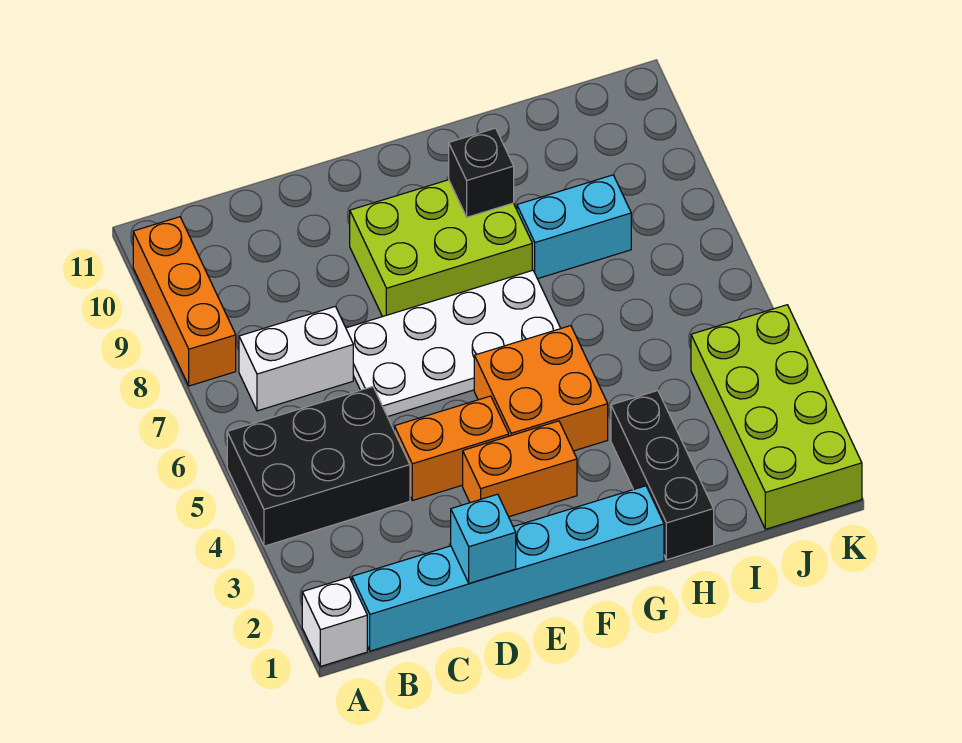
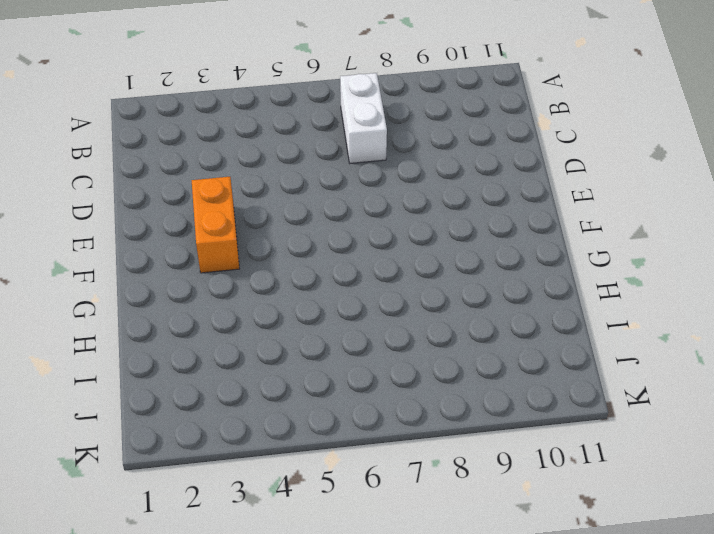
none -> white brick A1 level 1
none -> black brick A4:C5 level 1
none -> orange brick A8:A10 level 1

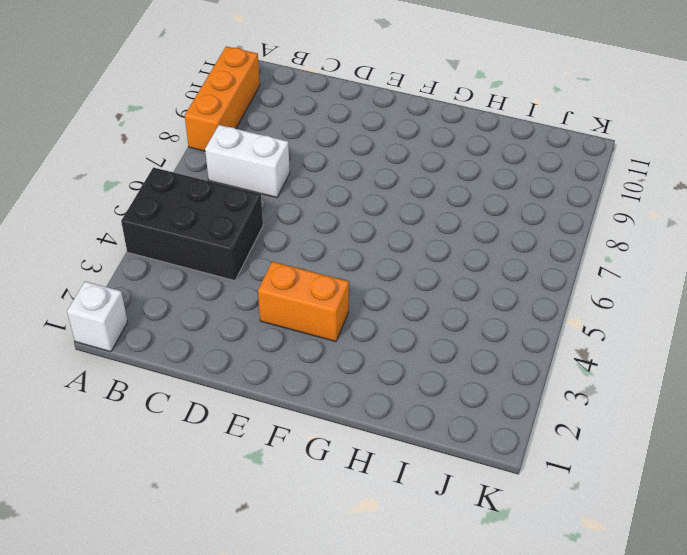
none -> cyan brick B1:G1 level 1
none -> orange brick D4:E4 level 1
none -> white plate D6:G7 level 1

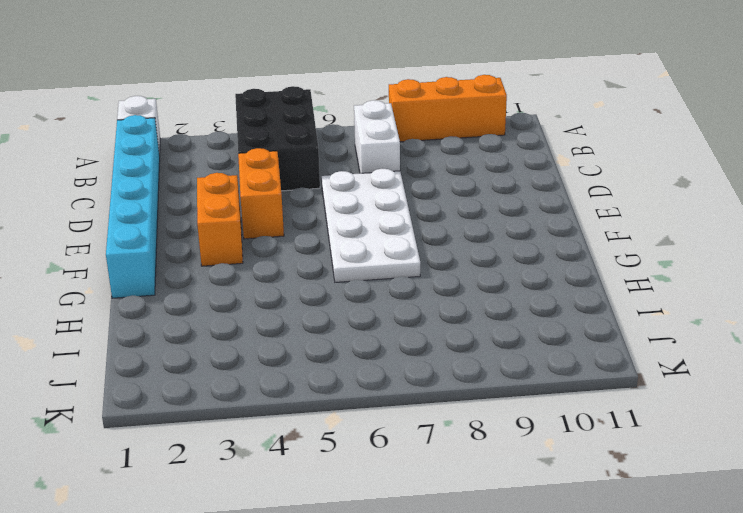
none -> lime brick E8:G9 level 1
none -> orange brick F4:G5 level 1
none -> black brick H1:H3 level 1

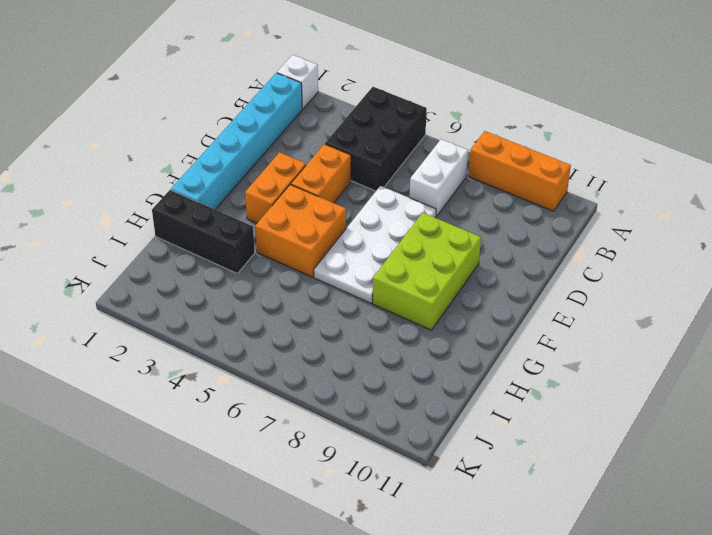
none -> cyan brick H8:I8 level 1
none -> lime brick J1:K4 level 1
none -> cyan brick D1 level 2

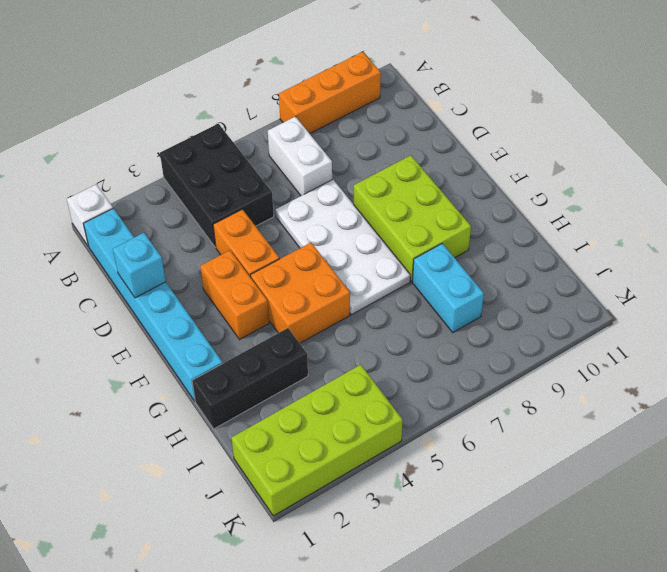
none -> black brick G9 level 2

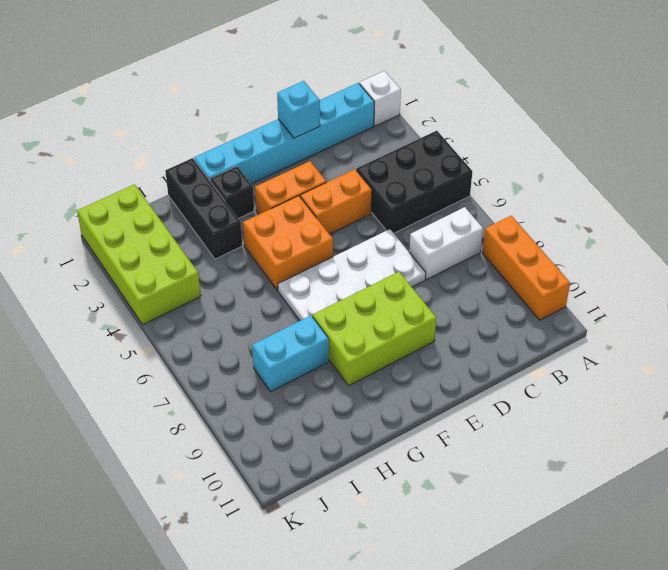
black brick G2 level 1 -> black brick G9 level 2

